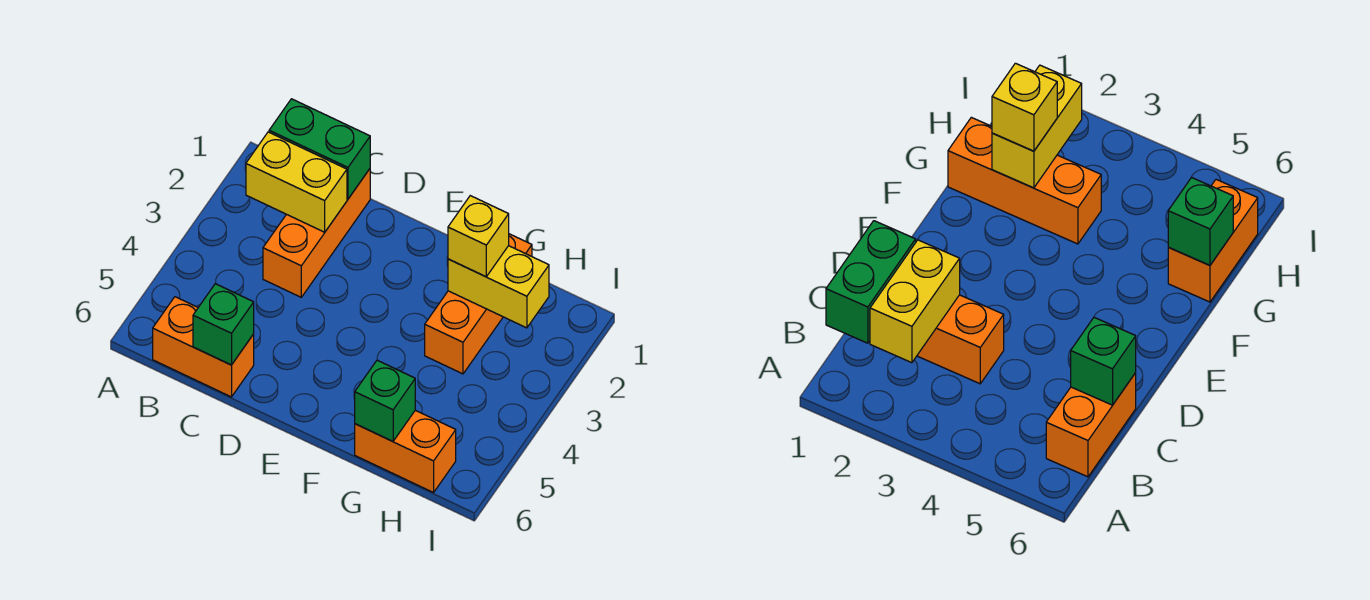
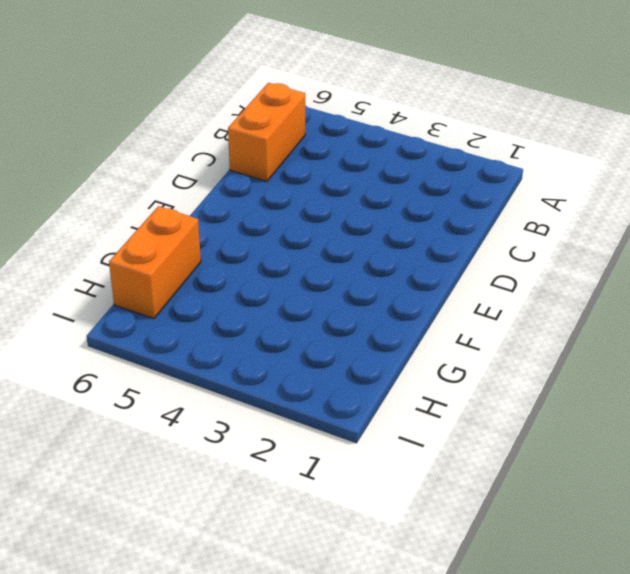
none -> orange brick C1:C3 level 1
none -> orange brick G1:G3 level 1

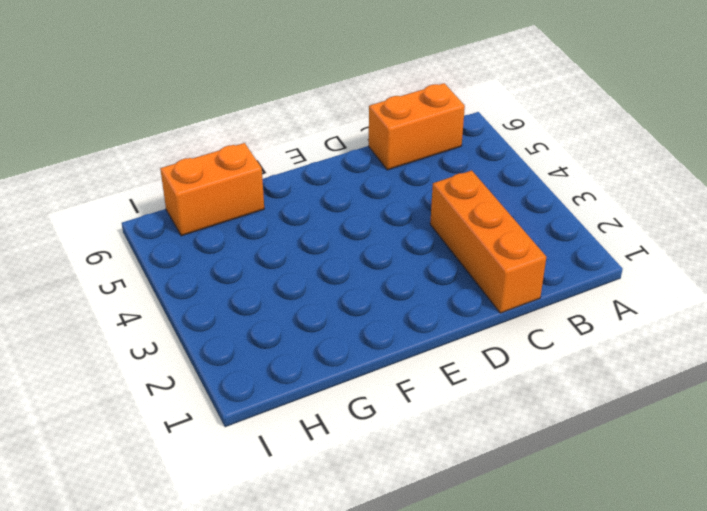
none -> orange brick G1:G3 level 1
none -> green brick B1:C1 level 2

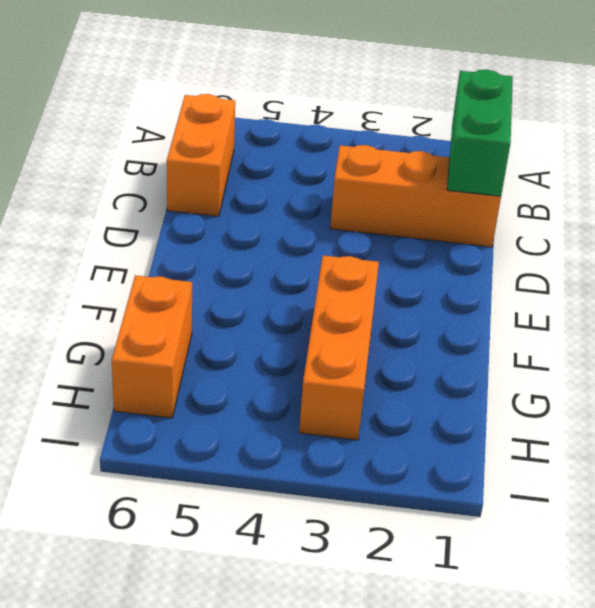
orange brick F3:H3 level 1 -> orange brick G1:G3 level 1
none -> yellow brick B2:C2 level 2
none -> green brick C6 level 2

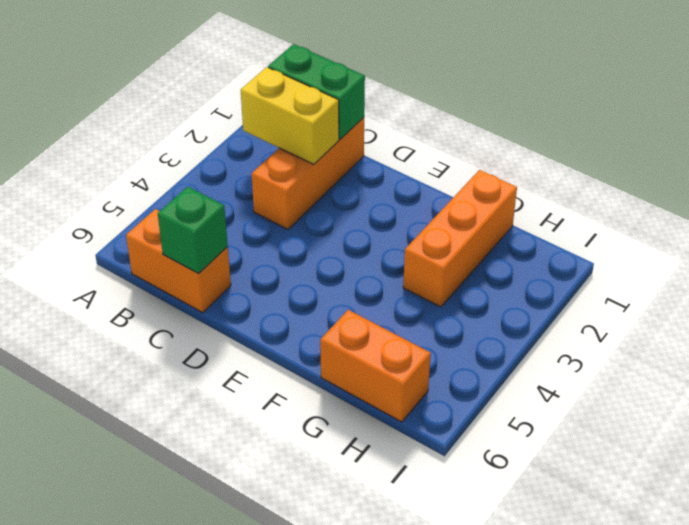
none -> yellow brick G2:H2 level 2
none -> green brick G6 level 2

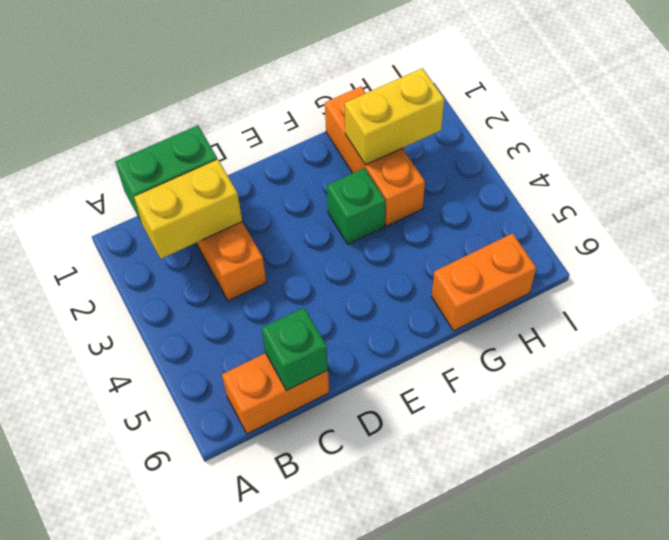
green brick F3 level 1 -> green brick G6 level 2
none -> yellow brick G2 level 3

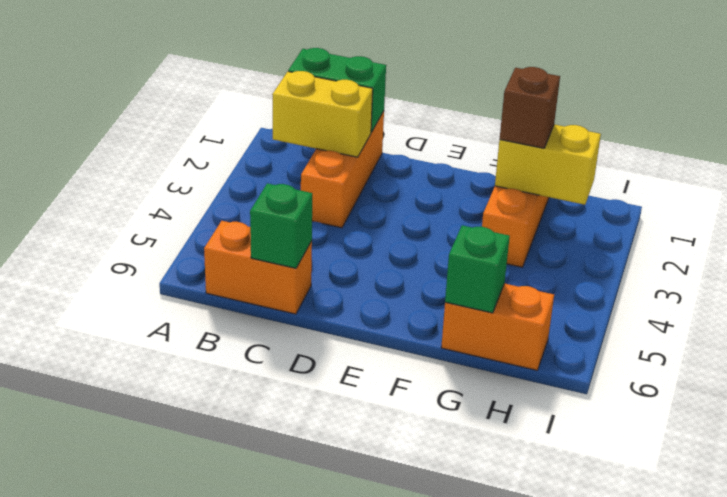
brown brick G2 level 3 -> yellow brick G2 level 3

